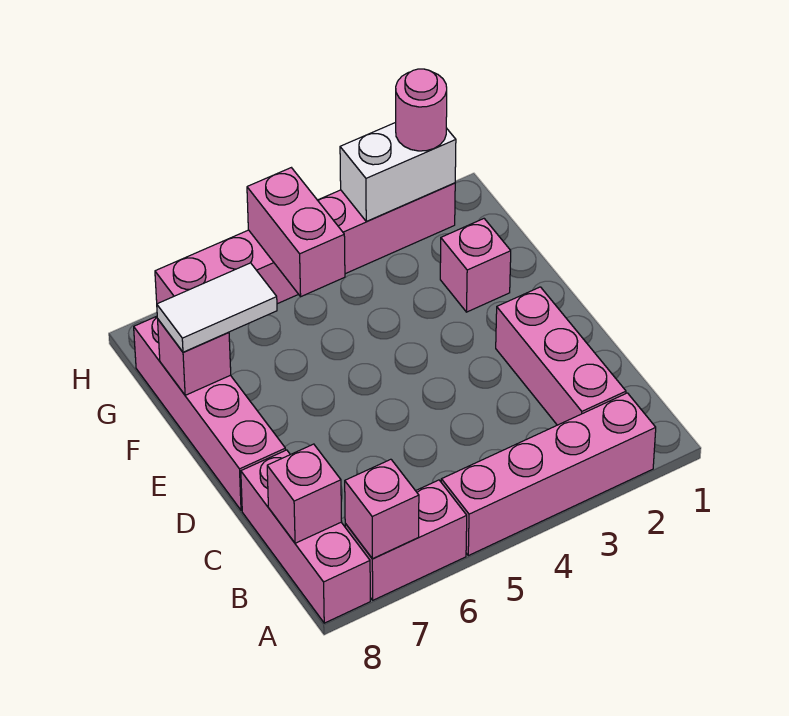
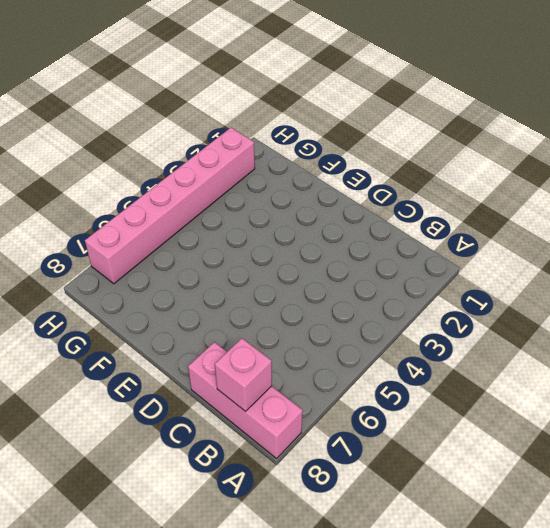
none -> pink brick A2:A5 level 1
none -> pink brick A6:A7 level 1
none -> pink brick B2:D2 level 1

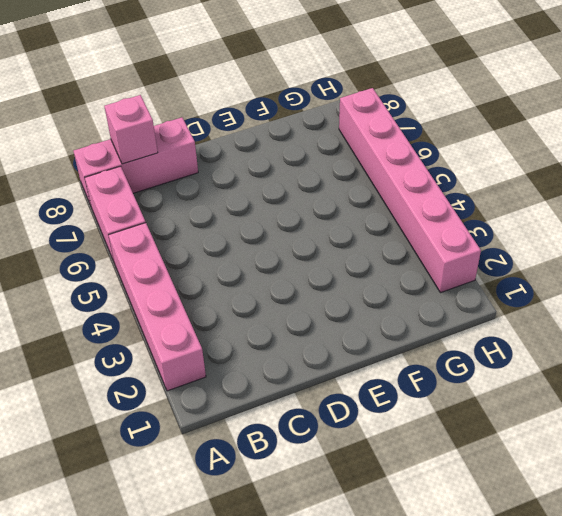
none -> pink brick B2:D2 level 1
none -> pink brick D8:G8 level 1
none -> pink brick F2 level 1

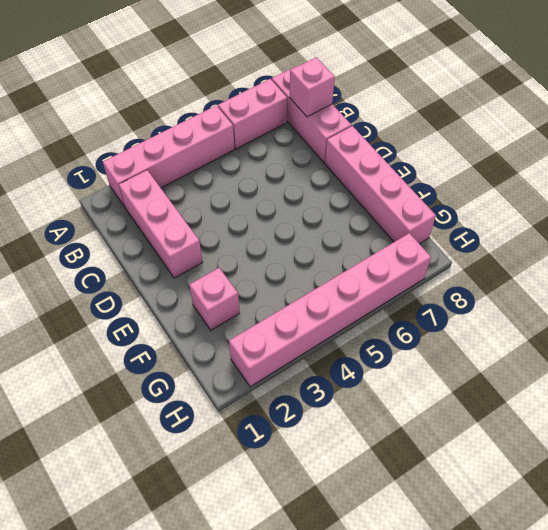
none -> pink brick A7 level 2
none -> pink brick F8 level 2
none -> pink brick G5:H5 level 2

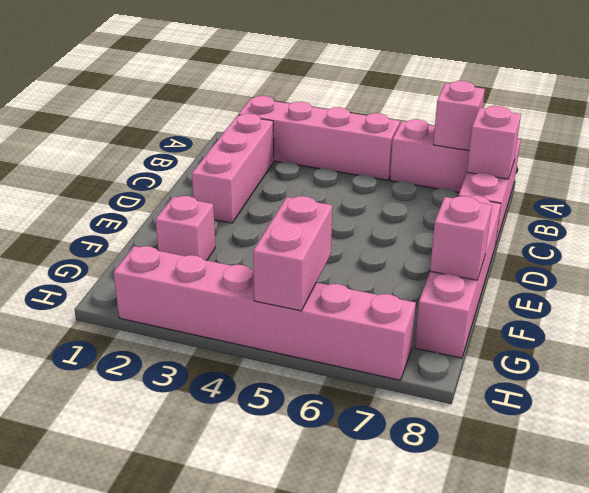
none -> white brick H2:H3 level 2
none -> white tile F7:F8 level 3
none -> pink round brick H2 level 3

